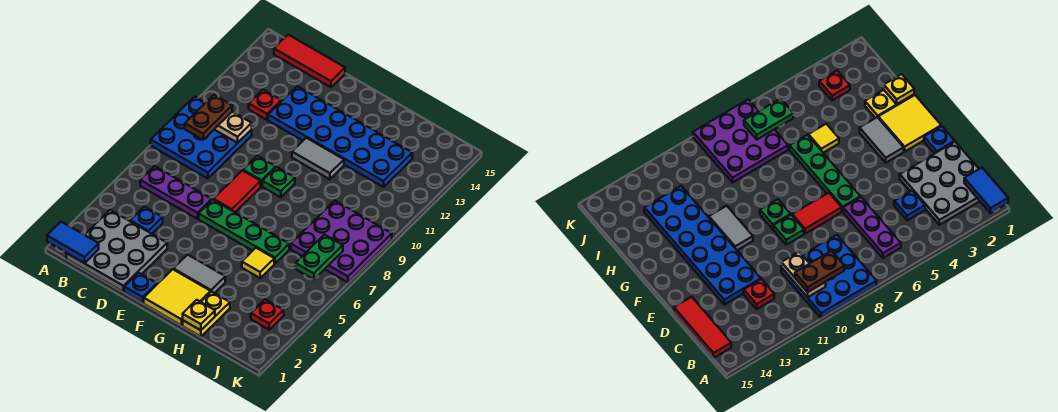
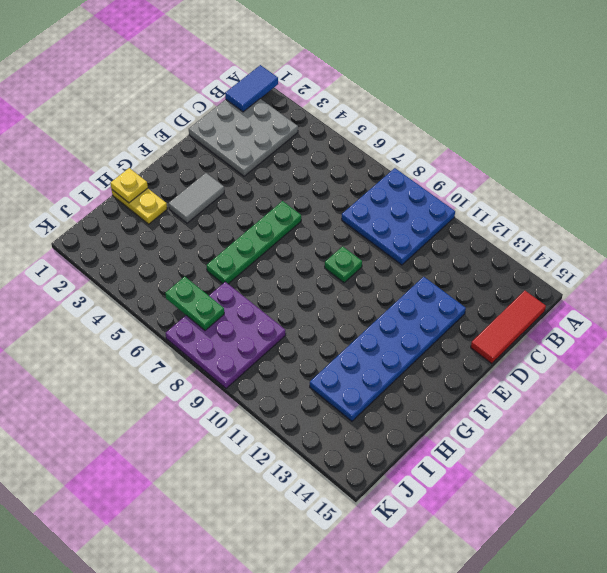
none -> purple plate B6:D6 level 1
none -> blue plate C4 level 1
none -> red plate C12 level 1

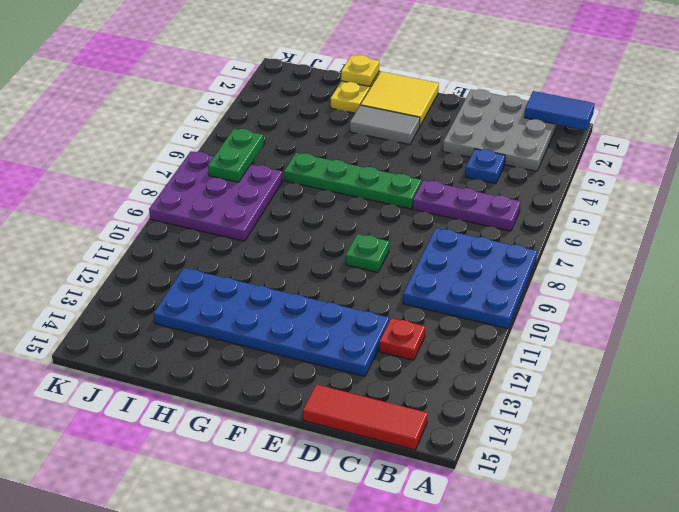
none -> blue plate E1 level 1
none -> red tile E7:E8 level 1
none -> green plate F9 level 1

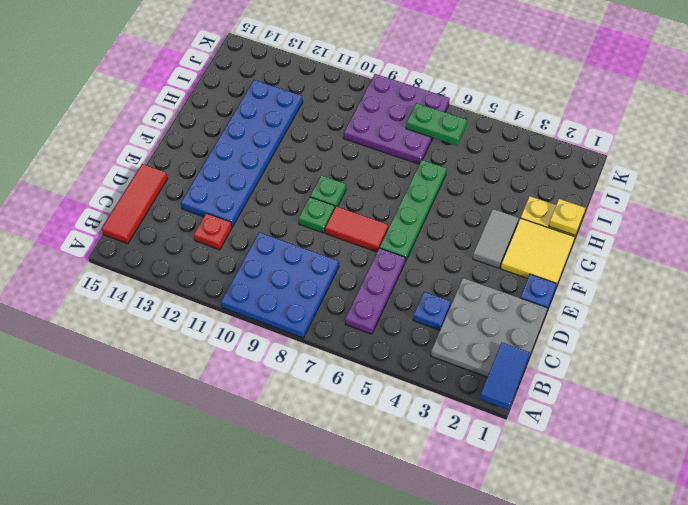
none -> grey tile F11:G11 level 1
none -> yellow tile H5 level 1
none -> red plate J3 level 1

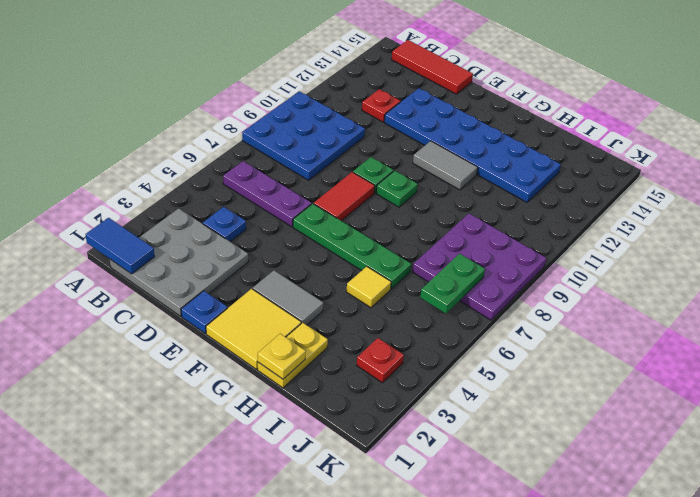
none -> tan plate B10:C10 level 2
none -> brown plate B9:B10 level 3

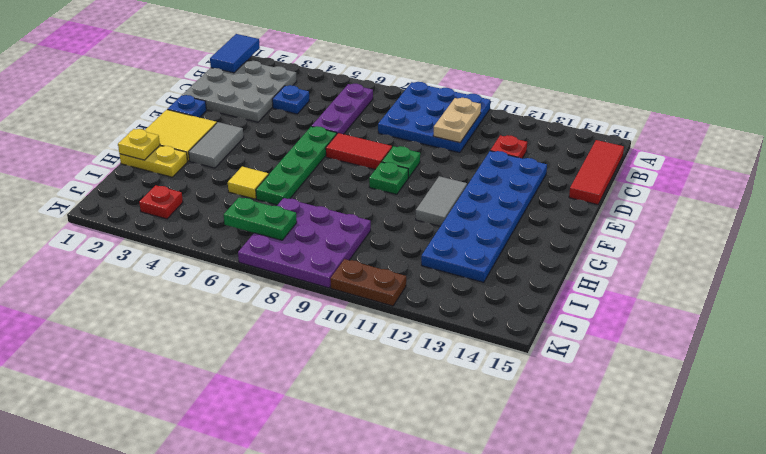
brown plate K10:K11 level 1 -> brown plate B9:B10 level 3

